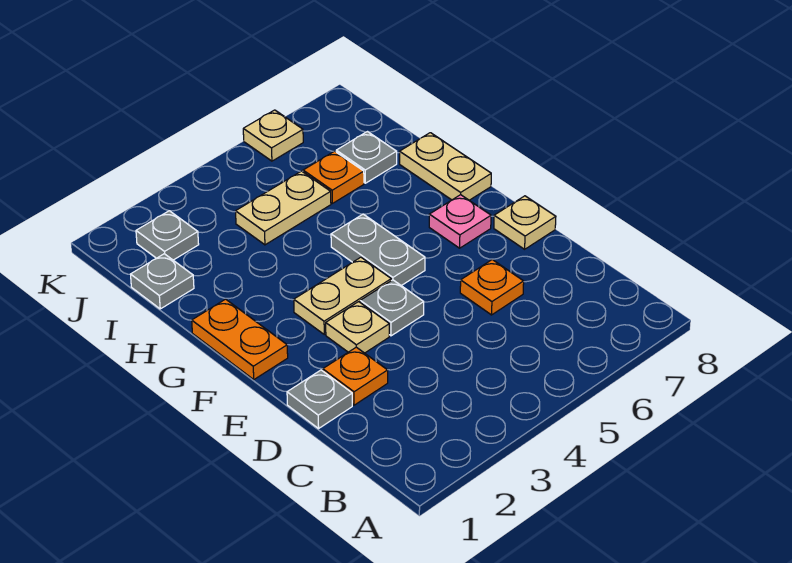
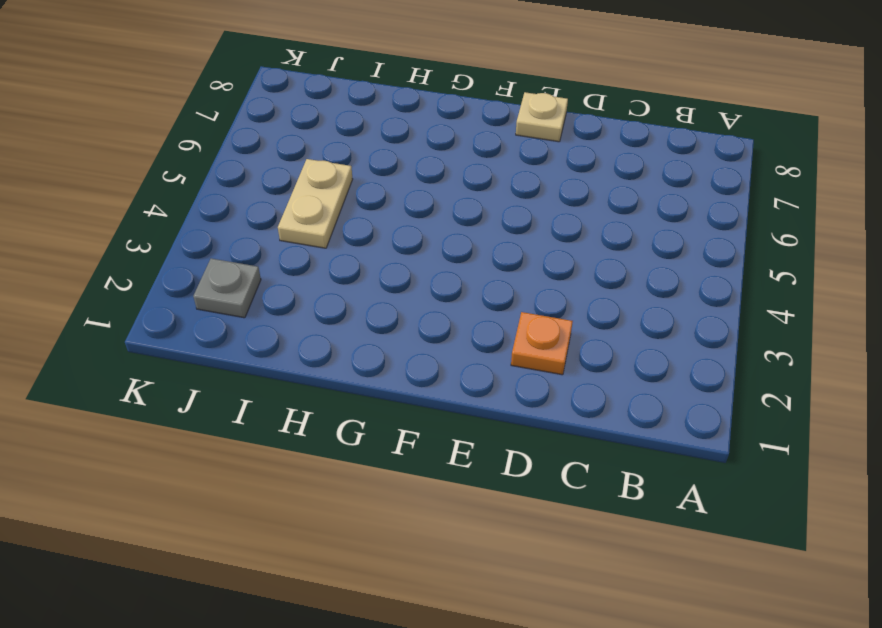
none -> grey plate D1 level 1
none -> orange plate D6 level 1
none -> tan plate E3 level 1

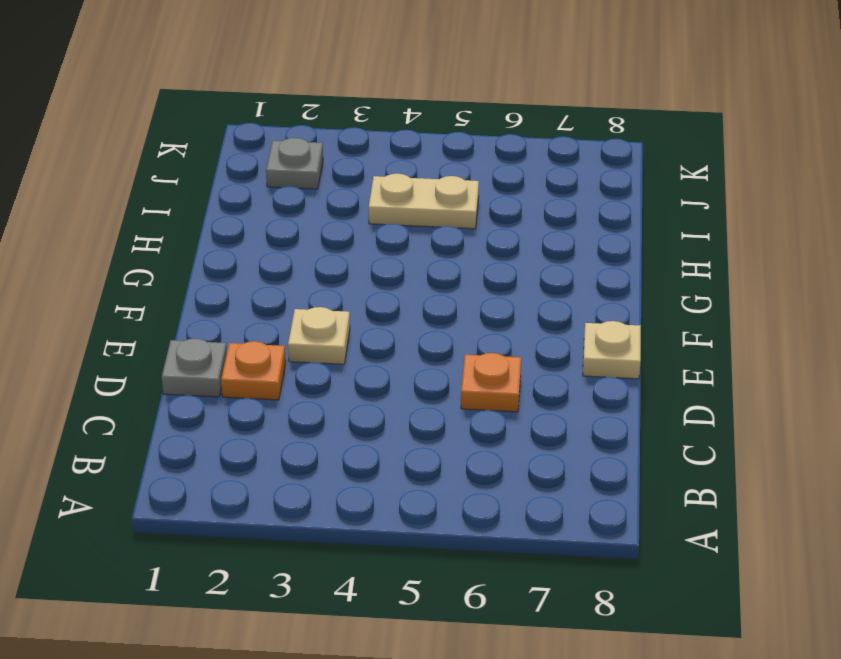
none -> grey plate E4 level 1
none -> orange plate F1:G1 level 1
none -> tan plate F3:F4 level 1

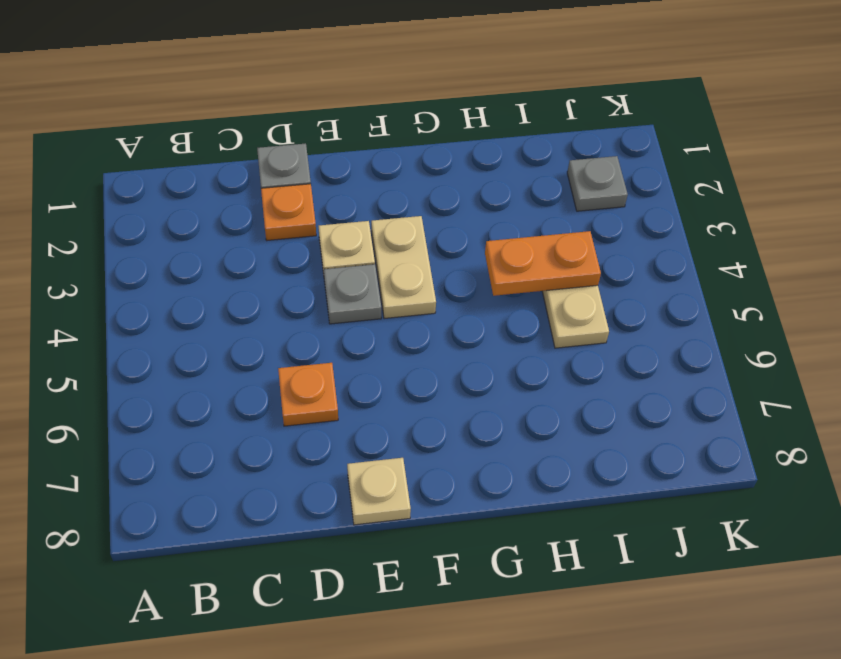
orange plate H4:I4 level 2 -> orange plate F1:G1 level 1
none -> grey plate F5:G5 level 1
none -> pink plate F7 level 1
none -> tan plate G8:H8 level 1

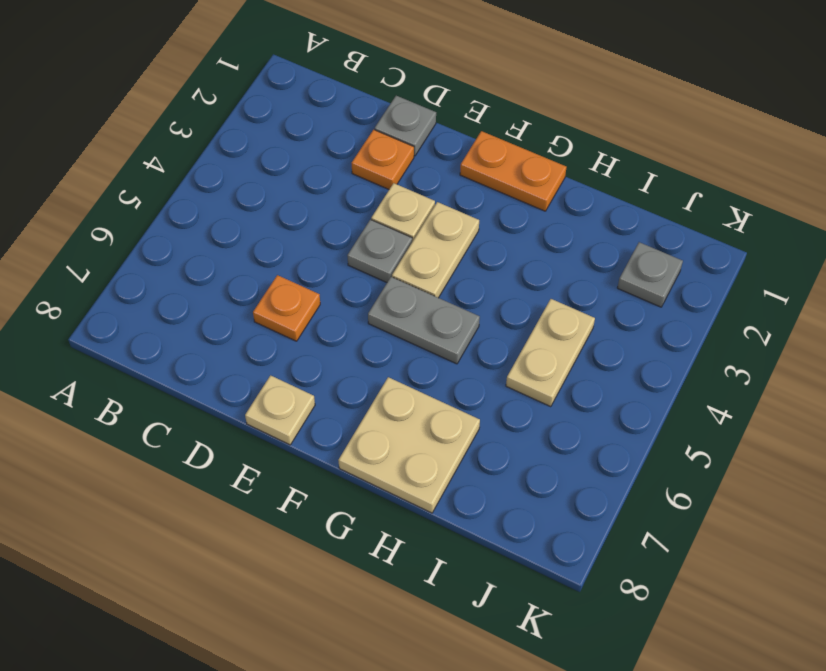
tan plate G7:H8 level 1 -> tan plate G8:H8 level 1
none -> pink plate F7 level 1
none -> grey plate I1 level 1
none -> orange plate I6 level 1

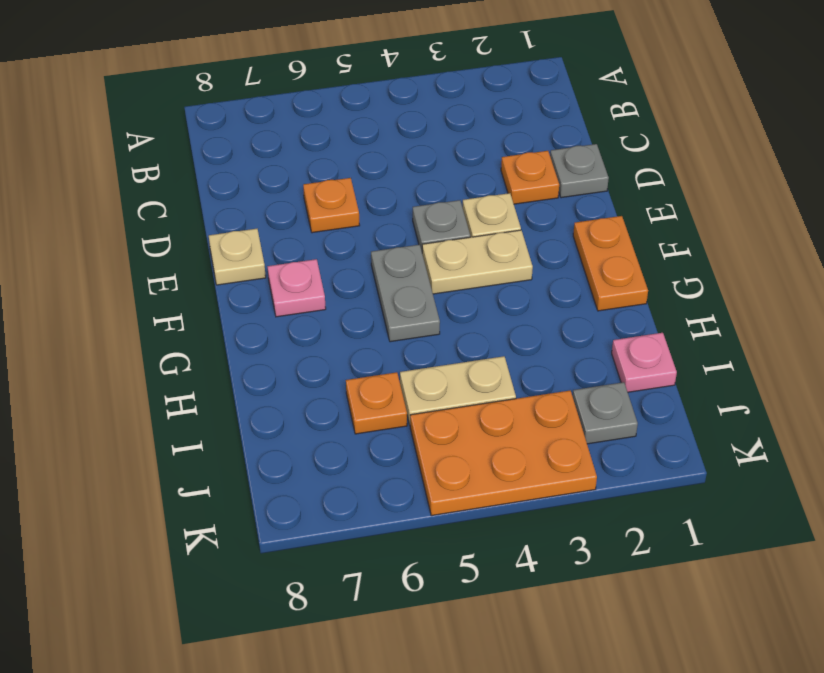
pink plate I1 level 1 -> grey plate I1 level 1
orange plate J3:K5 level 1 -> none
none -> tan plate G8:H8 level 1
none -> grey plate I7 level 1
none -> tan plate K6 level 1

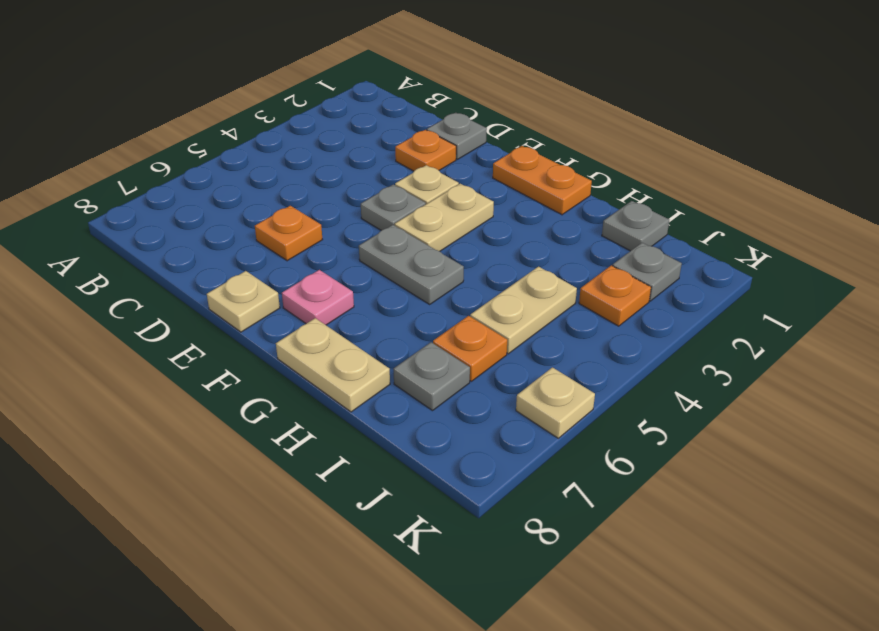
orange plate J3 level 1 -> none

